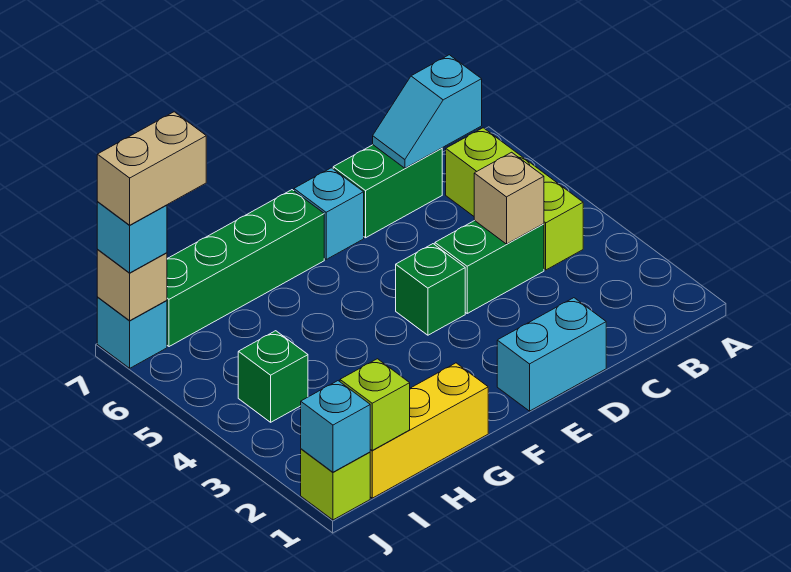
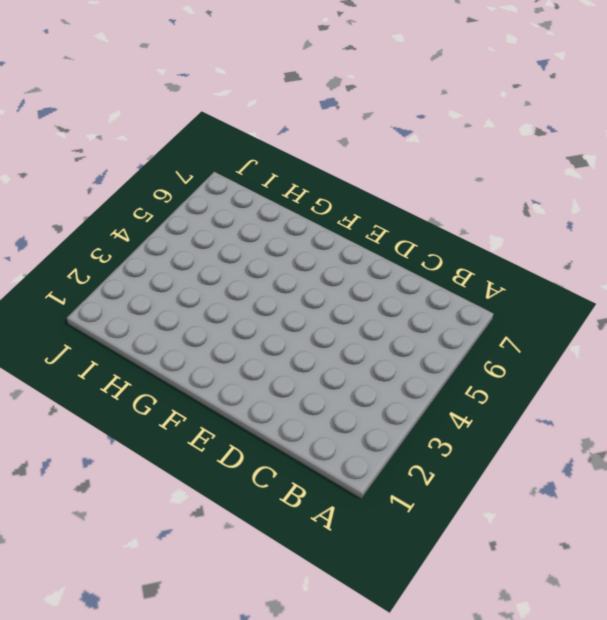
none -> lime brick B4:B6 level 1
none -> green brick C4:D4 level 1
none -> green brick C7:D7 level 1

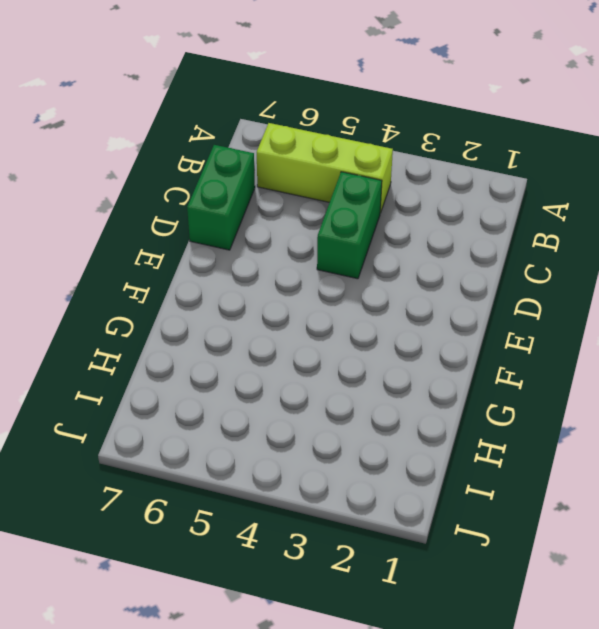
none -> cyan brick D1:E1 level 1
none -> green brick E4 level 1
none -> cyan brick E7 level 1

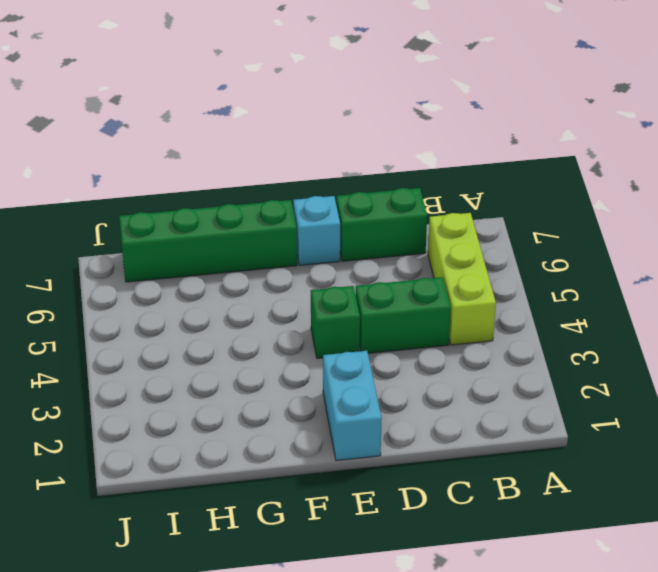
cyan brick E1:E2 level 1 -> cyan brick D1:E1 level 1
none -> yellow brick G1:I1 level 1
none -> green brick I4 level 1
none -> lime brick J1 level 1

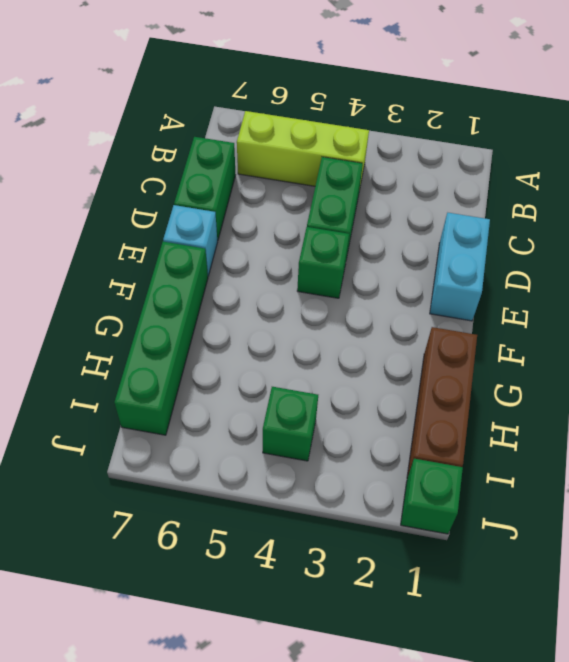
brown brick G1:I1 level 1 -> yellow brick G1:I1 level 1
green brick J1 level 1 -> lime brick J1 level 1
none -> cyan brick J7 level 1
none -> cyan slope B7:C7 level 2 top B
none -> tan brick C4 level 2

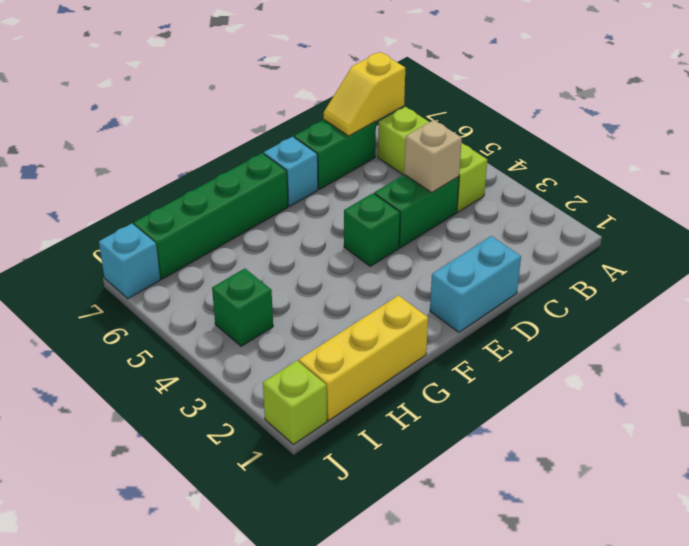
yellow slope B7:C7 level 2 top B -> cyan slope B7:C7 level 2 top B
none -> lime brick I1 level 2
none -> cyan brick J1 level 2
none -> tan brick J7 level 2

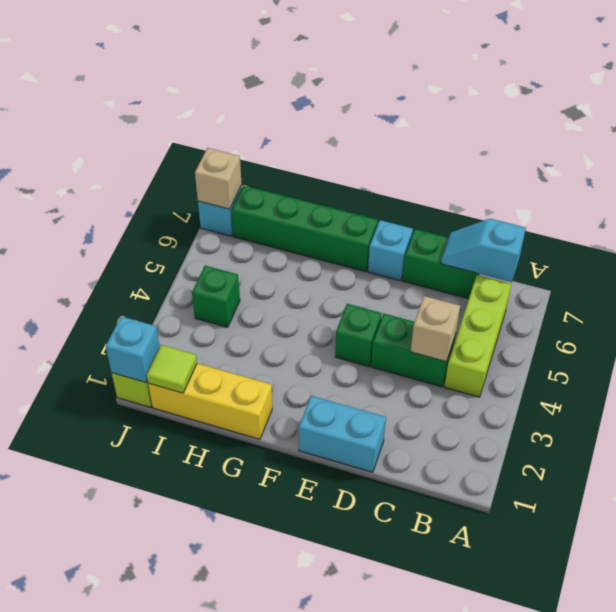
lime tile I1 level 2 -> lime brick I1 level 2
none -> cyan brick J7 level 3
none -> tan brick I7:J7 level 4

